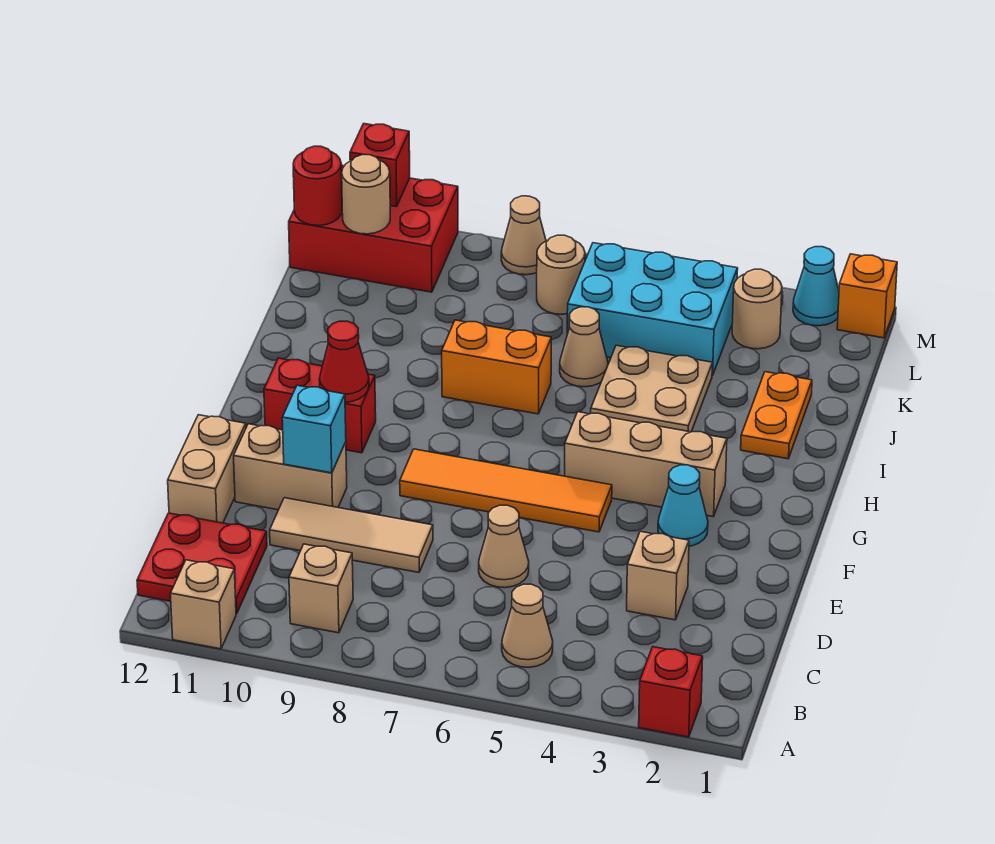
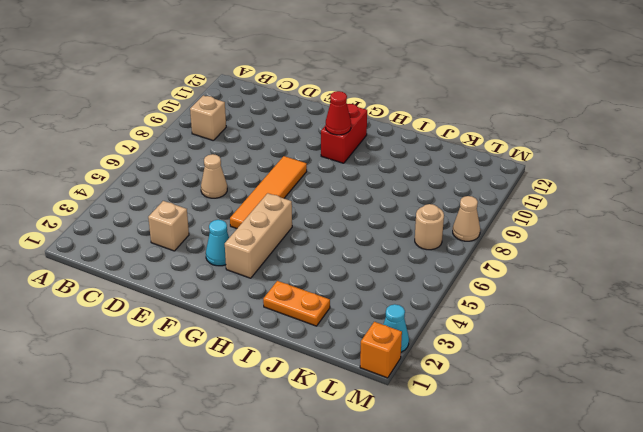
none -> red brick A2 level 1
none -> tan brick A11 level 1
none -> tan cone B5 level 1
none -> red plate B11:C12 level 1

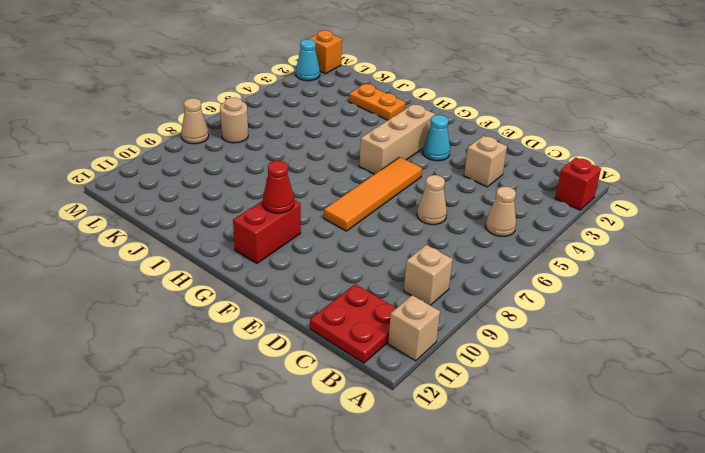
none -> tan tile D8:D10 level 1
none -> tan brick D12:E12 level 1
none -> tan brick E10:E11 level 1
none -> tan plate I4:J5 level 1

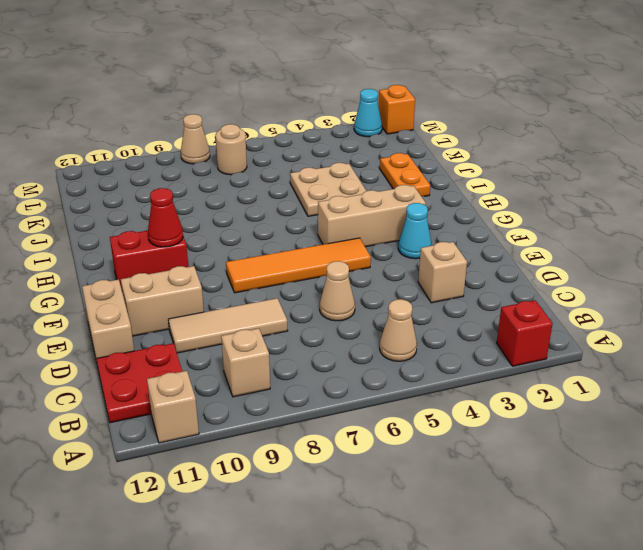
none -> orange brick I7:I8 level 1
none -> tan cone J6 level 1
none -> cyan brick K4:L6 level 1
none -> tan round brick L3 level 1

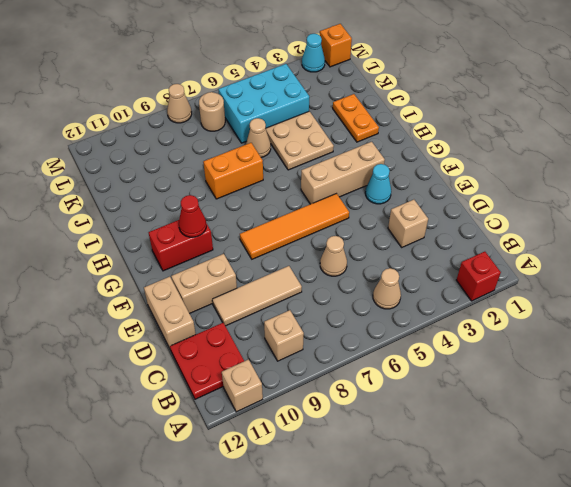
none -> tan round brick L3 level 1
none -> red brick L10:M12 level 1
none -> cyan brick E10 level 2
none -> tan round brick L11 level 2

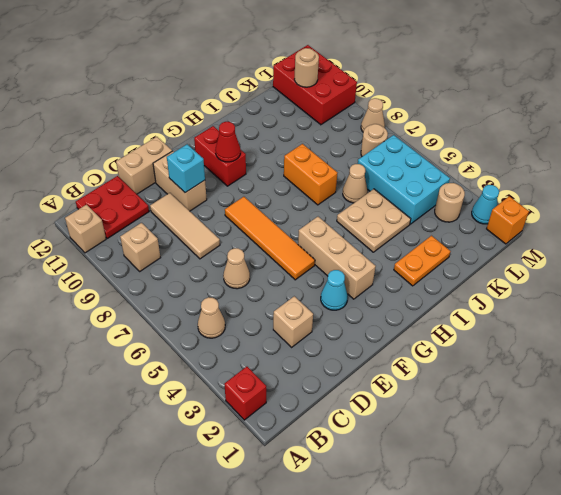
none -> red round brick L12 level 2
none -> red brick M11 level 2

